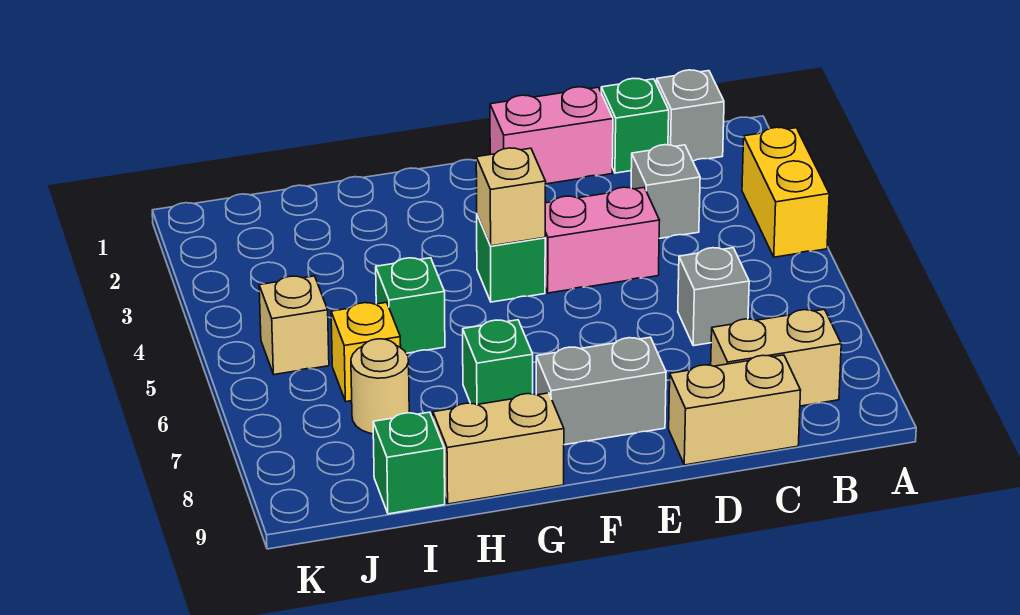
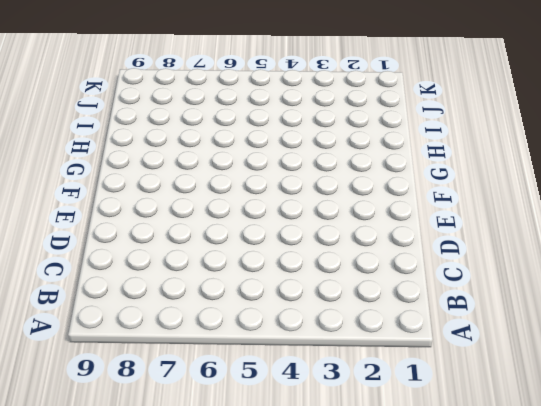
none -> yellow brick A3:A4 level 1
none -> grey brick B1 level 1
none -> tan brick B8:C8 level 1

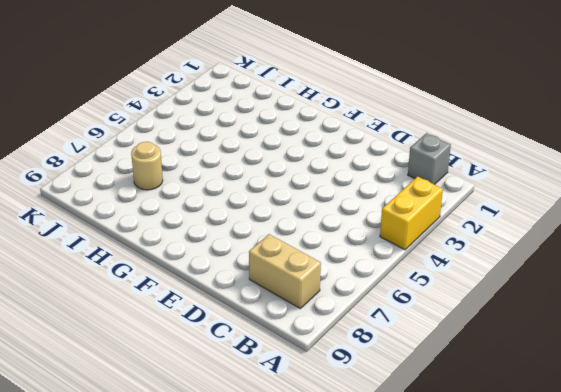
none -> green brick C1 level 1
none -> grey brick C3 level 1
none -> grey brick C6 level 1

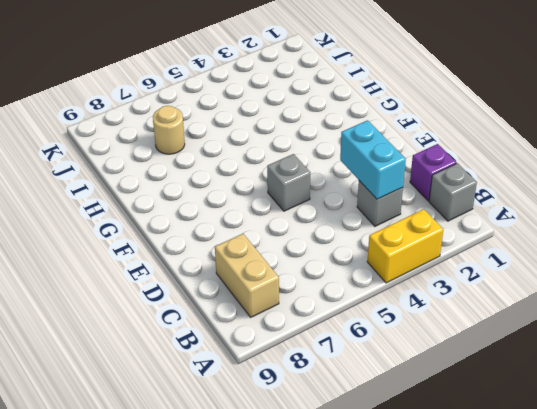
purple brick C1 level 1 -> green brick C1 level 1
cyan brick C3:D3 level 2 -> none
grey brick E5 level 1 -> grey brick C6 level 1
none -> tan brick C9:D9 level 1
none -> pink brick D1:E1 level 1
none -> pink brick D4:E4 level 1

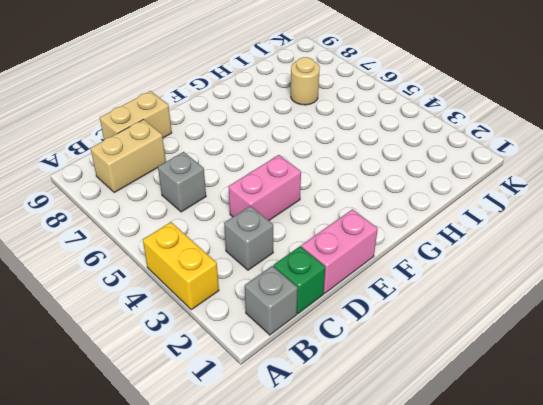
none -> grey brick E8:F8 level 1
none -> green brick F4 level 1
none -> green brick G7 level 1

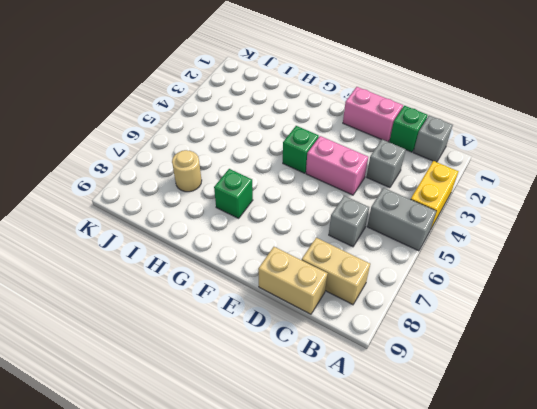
grey brick A5:B5 level 1 -> grey brick E8:F8 level 1
none -> tan brick G9:H9 level 1
none -> green brick H5 level 1
none -> yellow brick I6 level 1

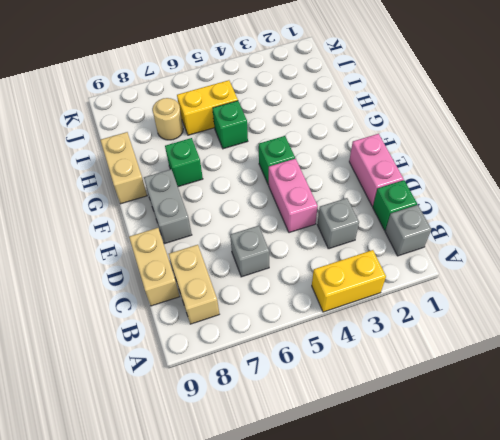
yellow brick I5:I6 level 1 -> yellow brick I6 level 1
none -> green brick I9 level 1
none -> tan brick J5 level 1
none -> tan brick F4 level 2

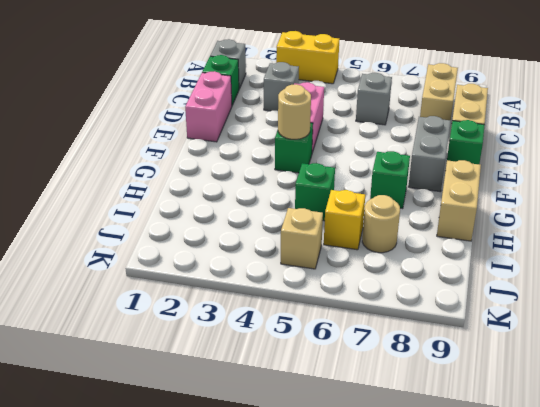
green brick E9 level 1 -> green brick I9 level 1
tan round brick F4 level 2 -> tan brick F4 level 2

